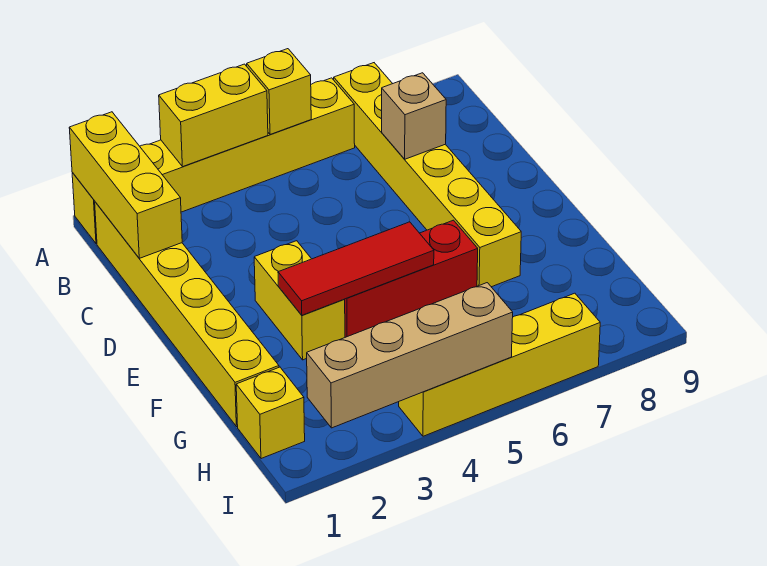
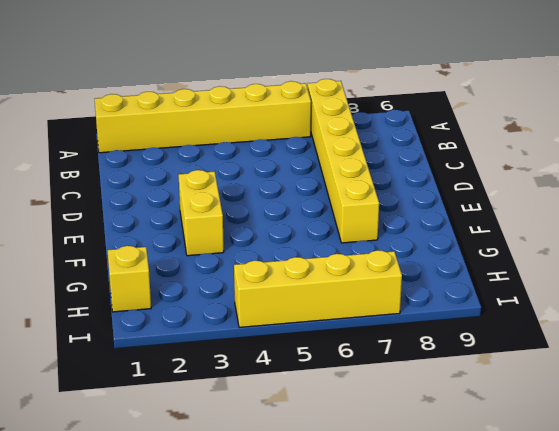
none -> yellow brick B1:G1 level 1
none -> red brick F4:F6 level 1
none -> yellow brick A1:C1 level 2

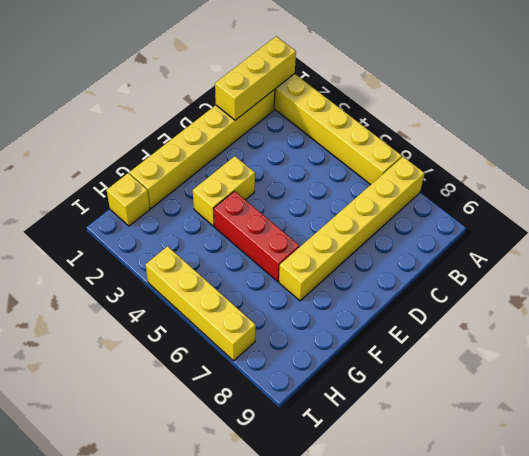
none -> yellow brick A3:A4 level 2
none -> yellow brick A5 level 2
none -> tan brick C7 level 2

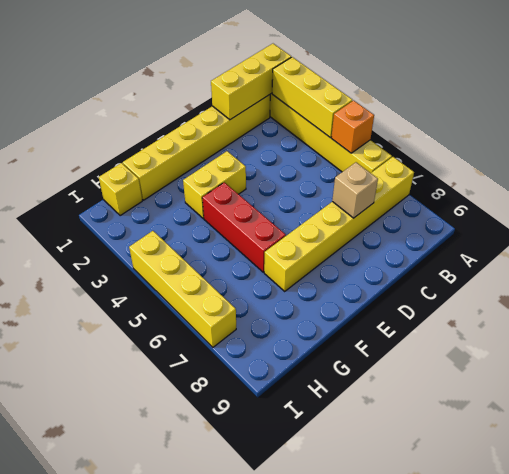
yellow brick A2:A4 level 2 -> yellow brick A3:A4 level 2
orange brick A5 level 2 -> yellow brick A5 level 2
none -> red tile F3:F5 level 2
none -> tan brick I2:I5 level 2

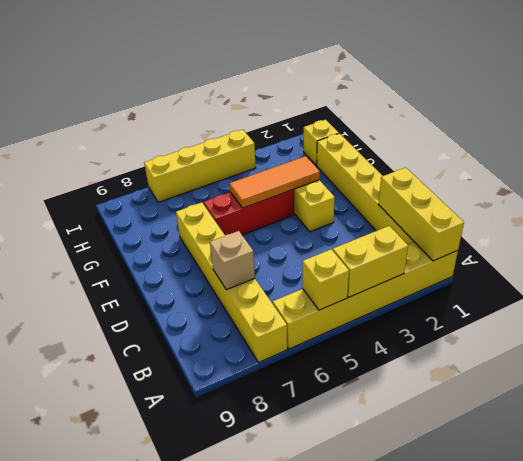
orange tile F3:F5 level 2 -> red tile F3:F5 level 2
none -> tan brick I2:I5 level 2

